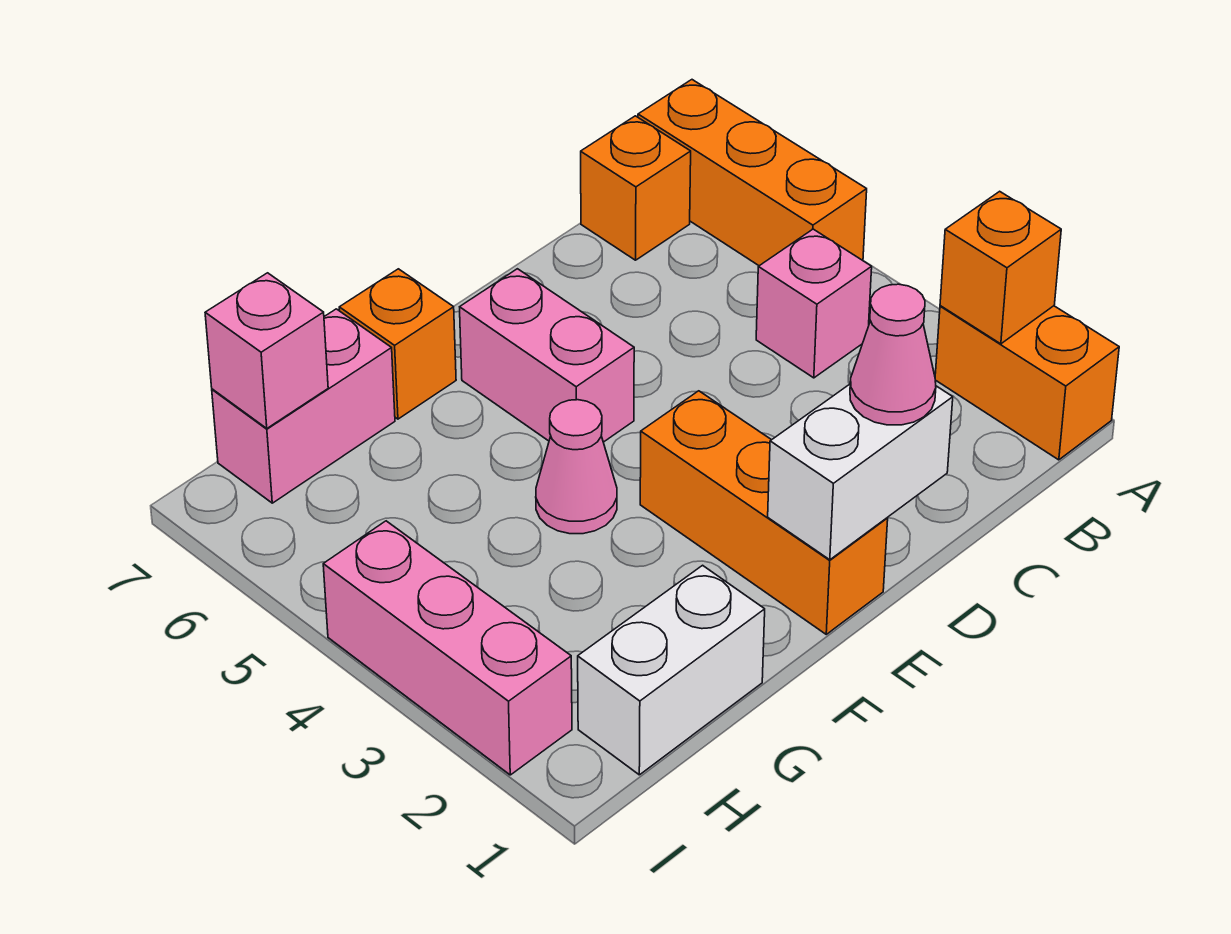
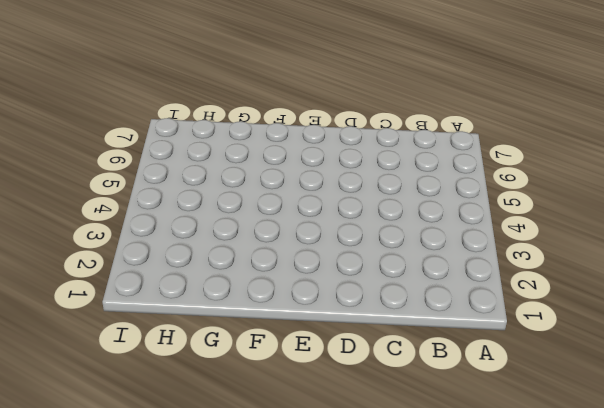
none -> orange brick A1:A2 level 1
none -> orange brick A5:A7 level 1
none -> pink brick B4 level 1

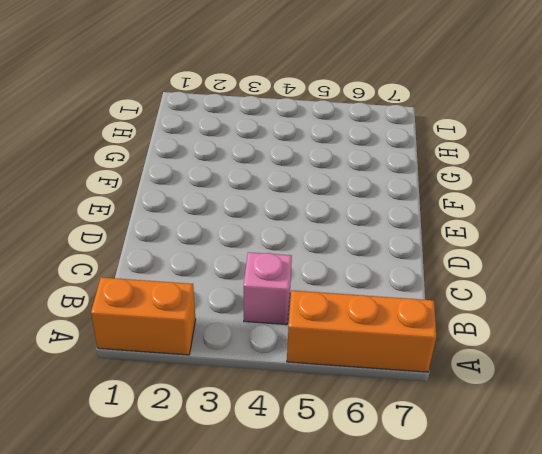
none -> orange brick B7 level 1
none -> orange brick E1:E3 level 1
none -> pink brick E5:E6 level 1

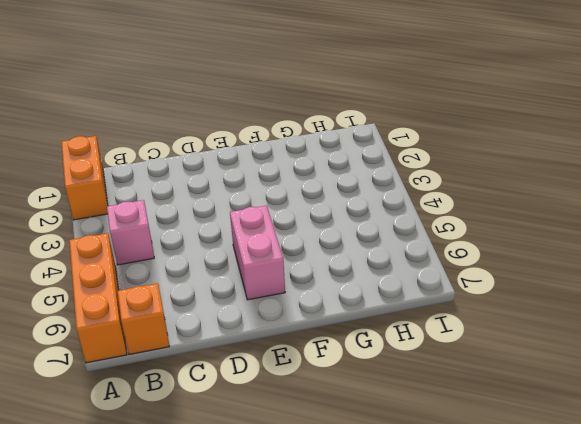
none -> orange brick E1:E3 level 1
none -> pink cone F4 level 1
none -> orange brick F7 level 1

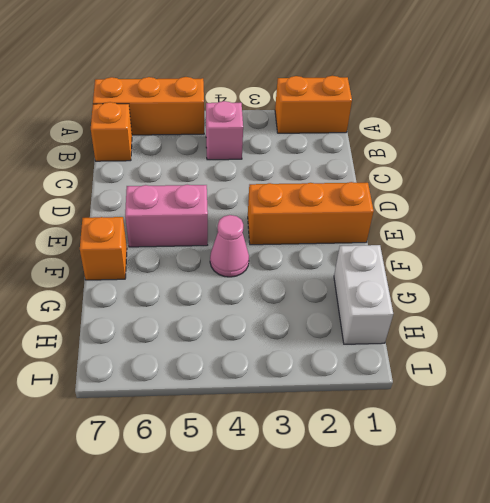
none -> pink brick G7:H7 level 1
none -> pink brick I2:I4 level 1
none -> orange brick A2 level 2

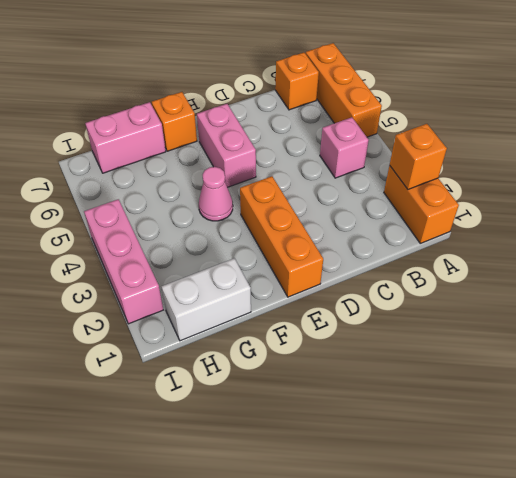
none -> white brick D1:E1 level 2
none -> pink brick H7 level 2
none -> pink cone D1 level 3

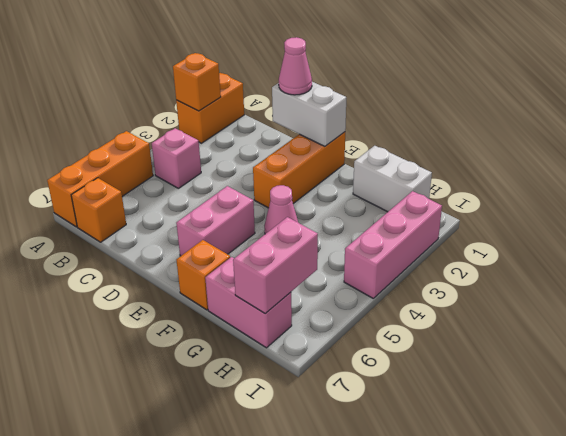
pink brick H6:H7 level 2 -> pink brick H7 level 2

